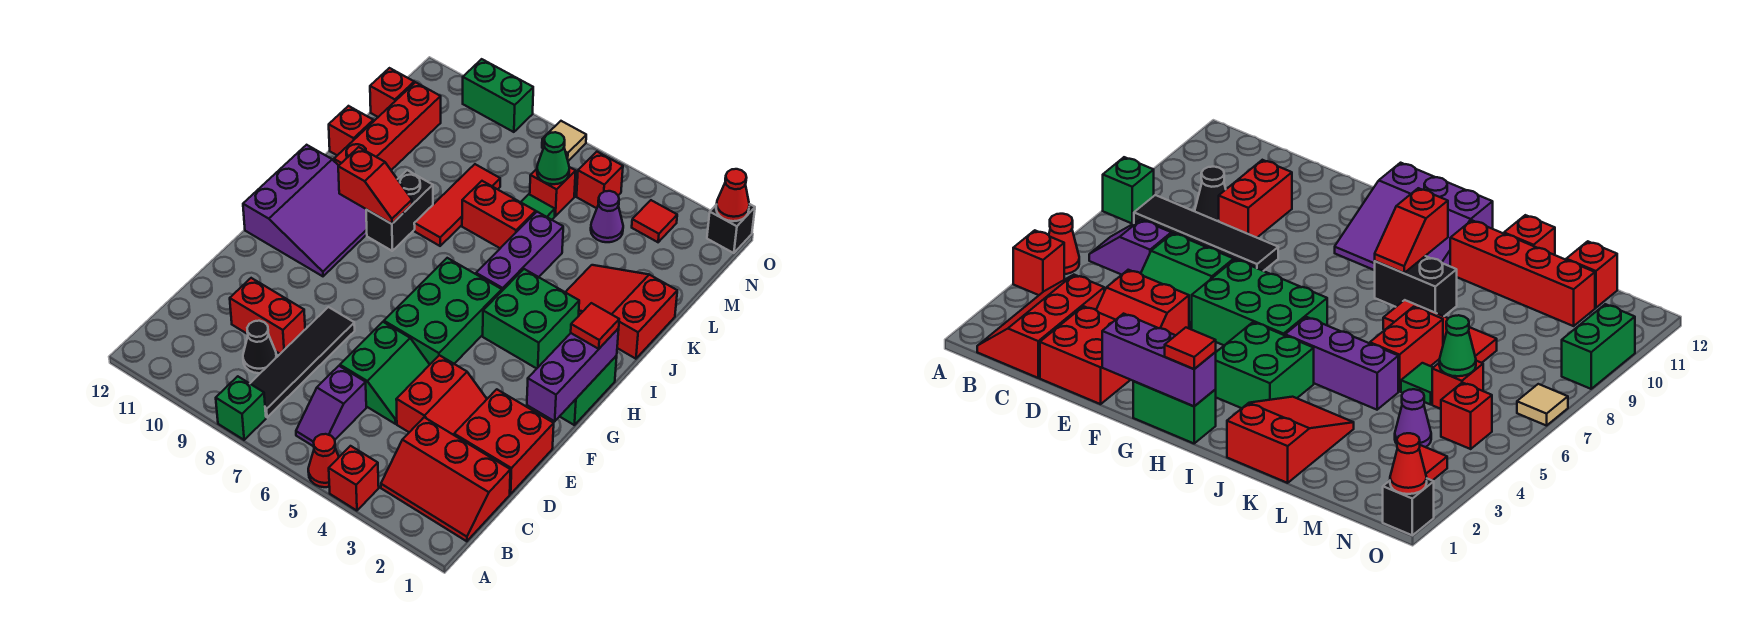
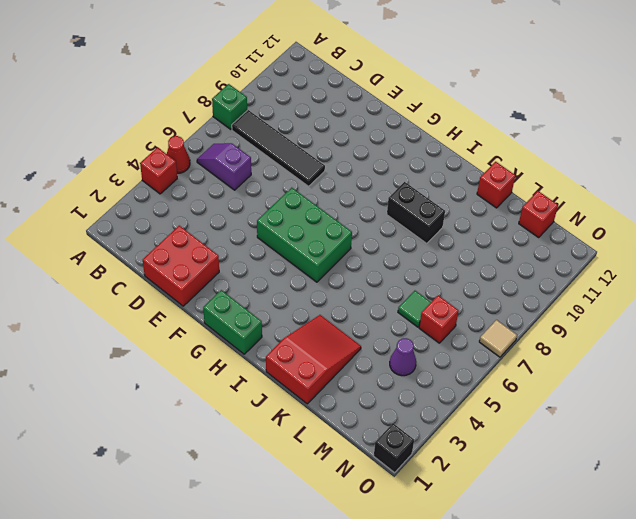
none -> red slope B1:C3 level 1 top C
none -> black cone C9 level 1
none -> red slope D3:E4 level 1 top 4
none -> green slope D5:E6 level 1 top 6

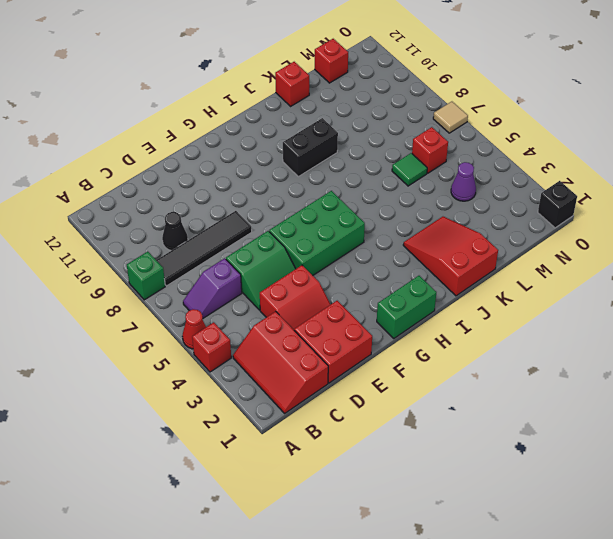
none -> red brick D9:D10 level 1
none -> purple slope G10:I12 level 1 top 12
none -> green brick H3:I4 level 1
none -> purple brick I5:K5 level 1

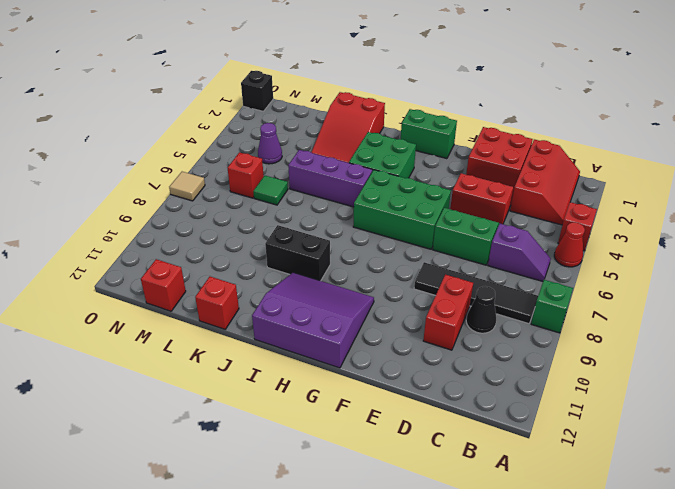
none -> red tile J8:L8 level 1
none -> red brick J11:M11 level 1
none -> red brick K6:K7 level 1
none -> red tile N3 level 1

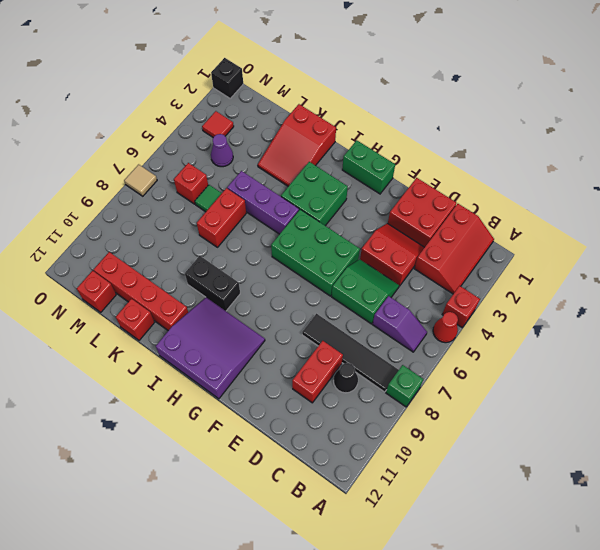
none -> red tile J8:L8 level 1
none -> red brick N5 level 1
none -> green brick O9:O10 level 1
none -> purple brick F1:H1 level 2

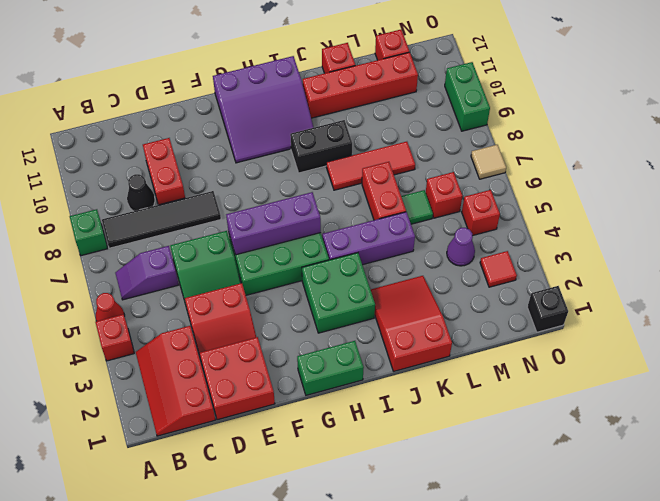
purple brick F6:H6 level 2 -> purple brick F1:H1 level 2
none -> red slope I9:I10 level 2 top 10
none -> green cone M6 level 2
none -> red cone O1 level 2
none -> red tile H1 level 3

